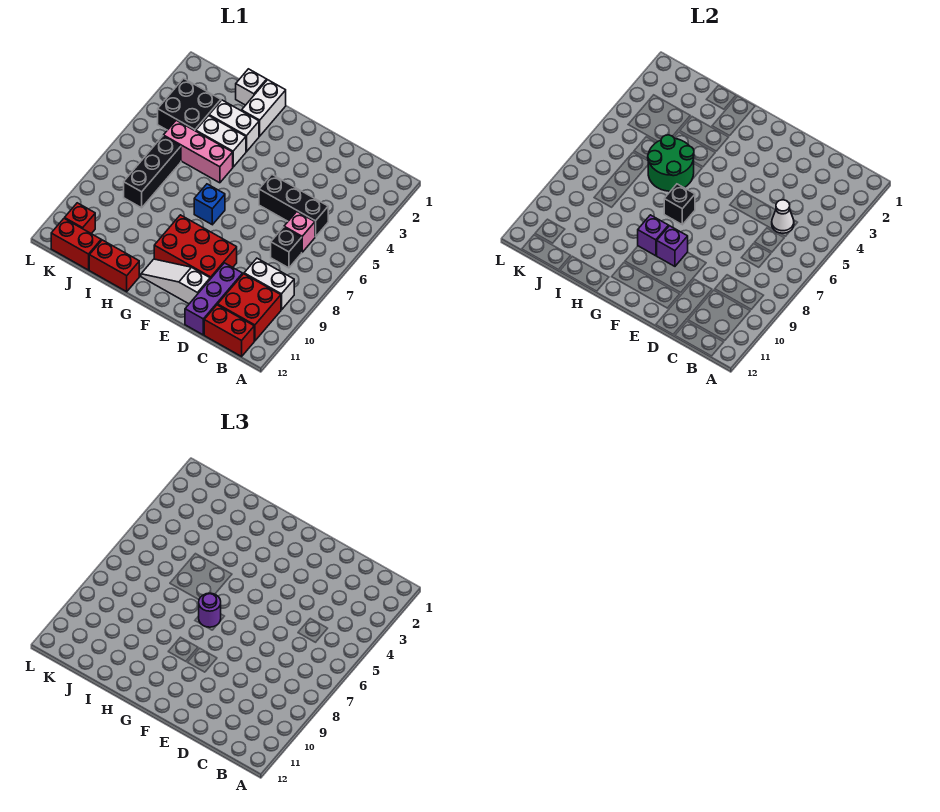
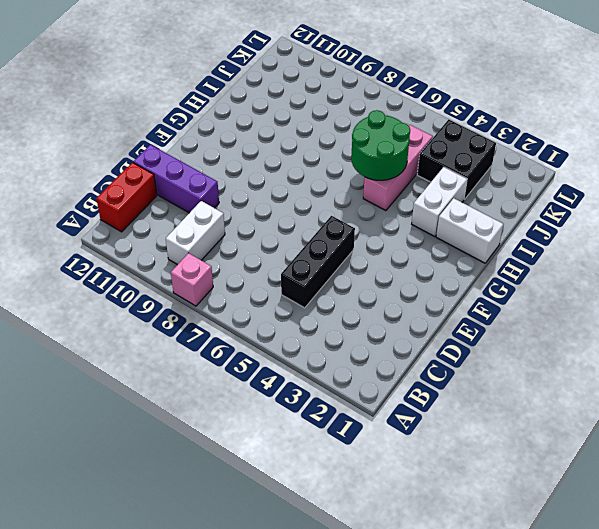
pink brick A8 level 1 -> pink brick C6 level 1
none -> red brick B10:C11 level 1
none -> black brick C7 level 1
none -> red brick E9:G10 level 1

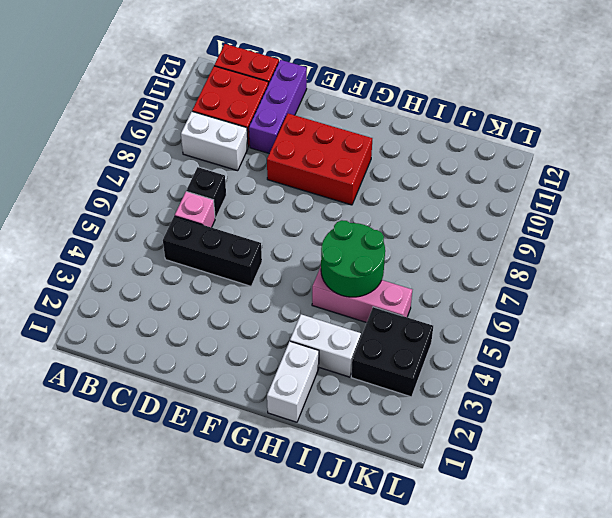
none -> white slope E11:G11 level 1 top E
none -> blue brick G7 level 1
none -> white brick H4:I4 level 1

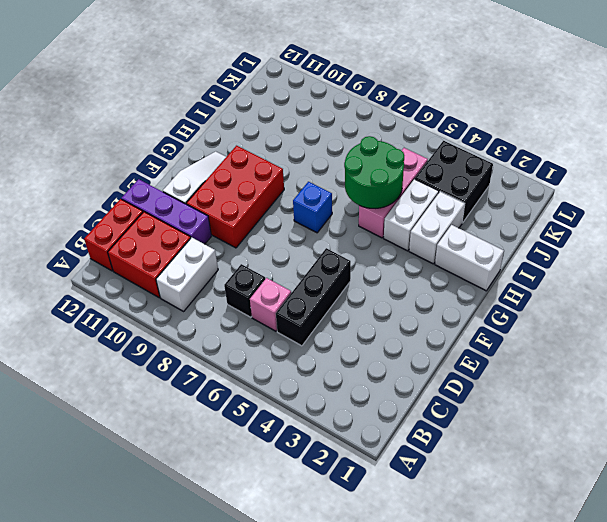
none -> red brick H12:I12 level 1
none -> white brick I1 level 1
none -> black brick J6:J8 level 1

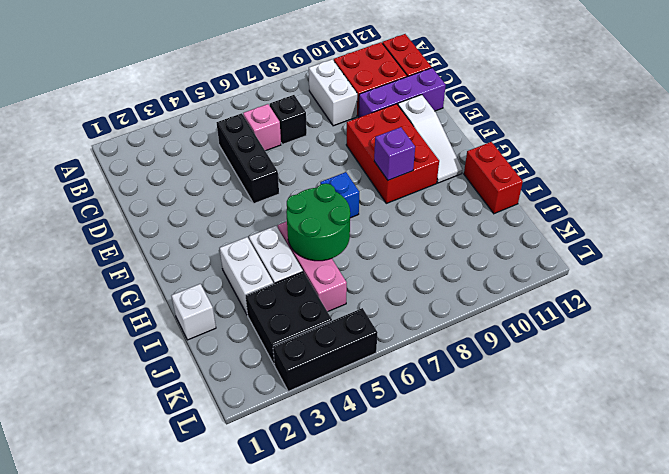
black brick L3:L5 level 1 -> black brick J6:J8 level 1
none -> white brick H1:H2 level 1
none -> red brick J12:K12 level 1
none -> red brick K11 level 1

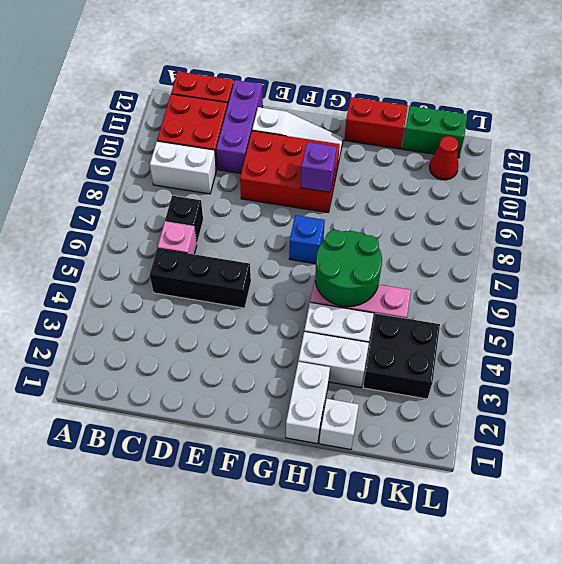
green brick J12:K12 level 1 -> red brick J12:K12 level 1
red cone K11 level 1 -> red brick K11 level 1
none -> black brick J6:J8 level 1
none -> white cone C5 level 2
none -> purple brick F9 level 2

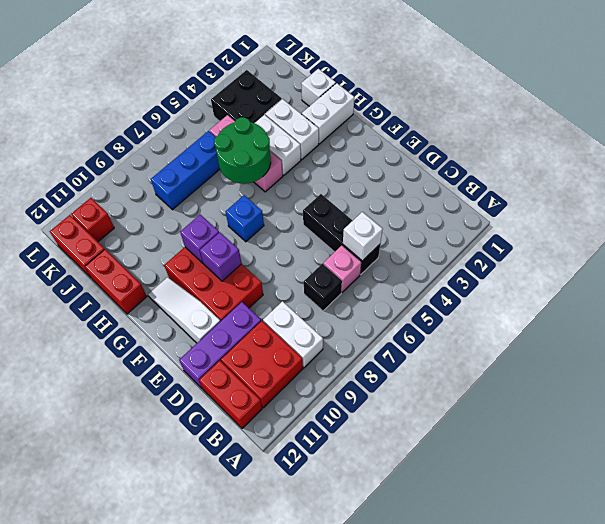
white brick C5 level 2 -> white cone C5 level 2
blue brick J6:J8 level 1 -> black brick J6:J8 level 1
none -> black brick G7 level 2
none -> purple round brick G7 level 3

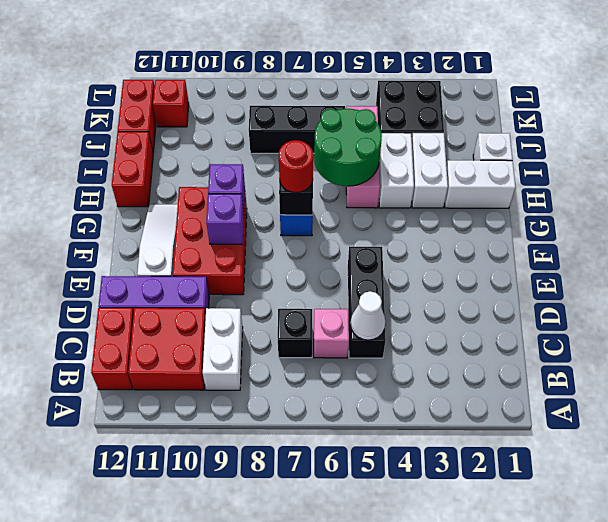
red round brick G7 level 3 -> purple round brick G7 level 3

